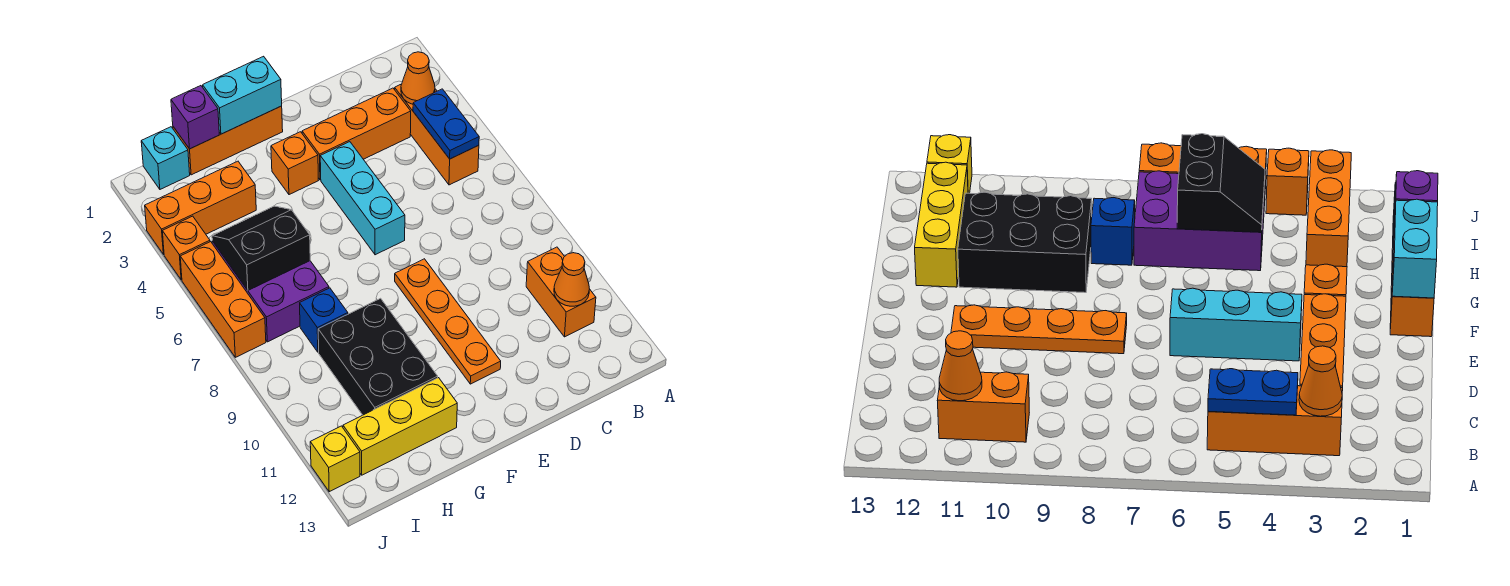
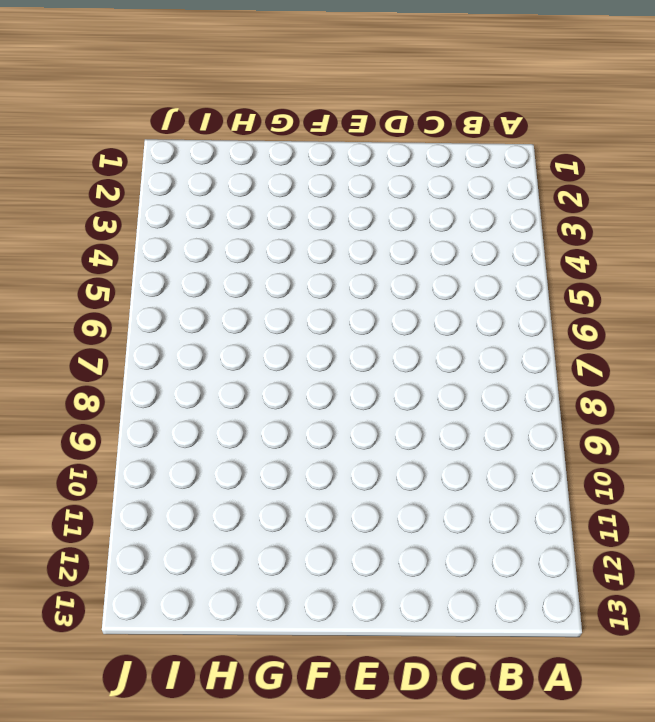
none -> orange brick B3:B5 level 1
none -> orange brick B10:B11 level 1
none -> orange brick C3:E3 level 1

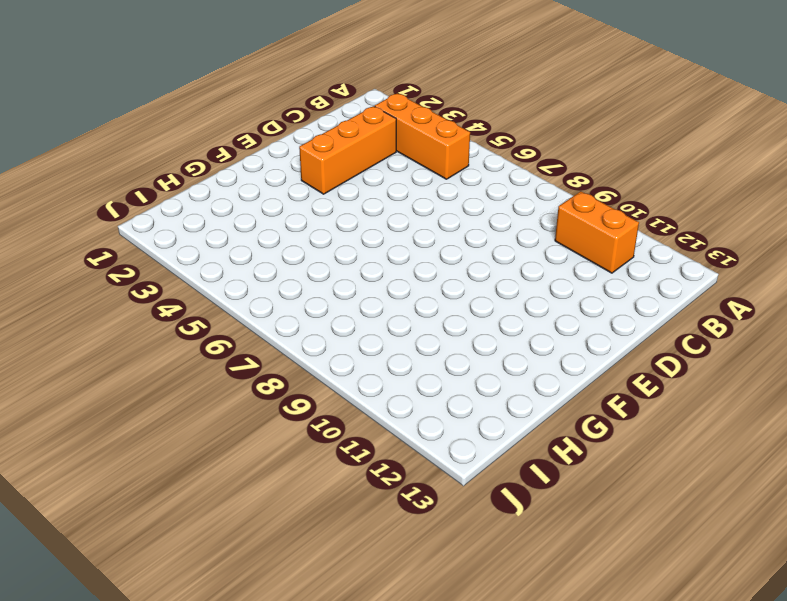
none -> cyan brick E4:E6 level 1
none -> orange plate E8:E11 level 1
none -> orange brick F1:H1 level 1

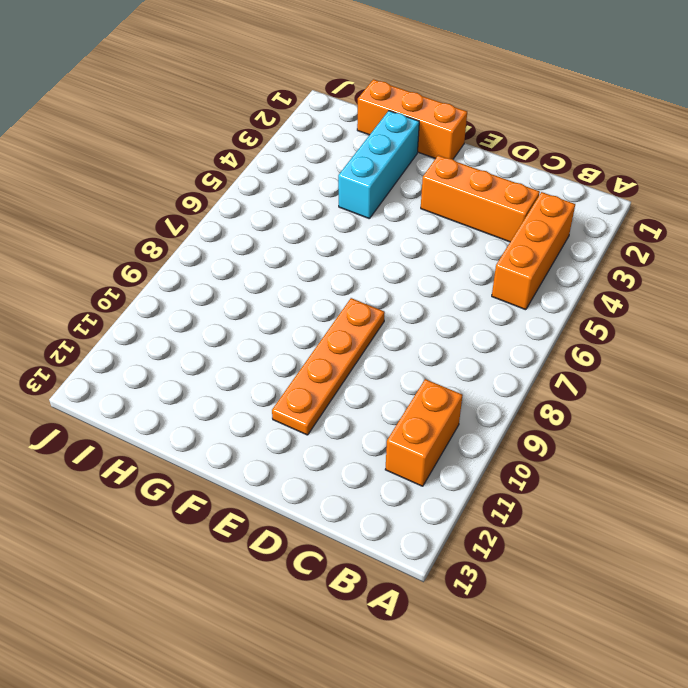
cyan brick G2:G4 level 1 -> cyan brick E4:E6 level 1
none -> orange brick F3 level 1
none -> black brick G9:H11 level 1
none -> yellow brick G12:I12 level 1

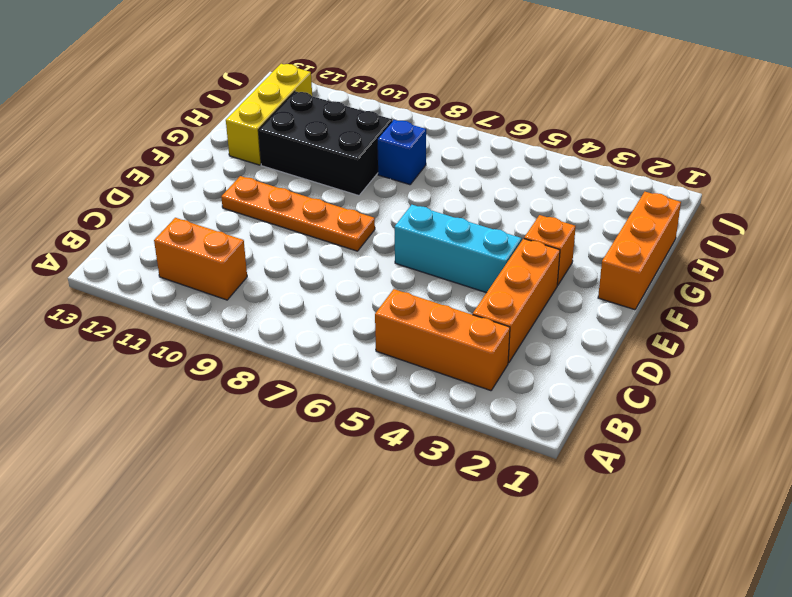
none -> orange brick H3:J3 level 1
none -> purple brick H5:I7 level 1
none -> cyan brick I1 level 1

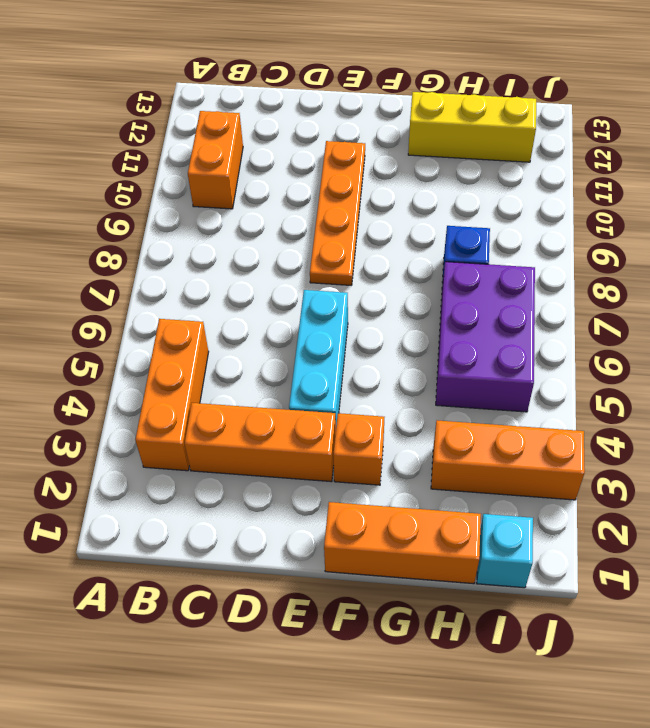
none -> black brick G9:H11 level 1
none -> orange brick J4 level 1
none -> orange brick J5:J7 level 1

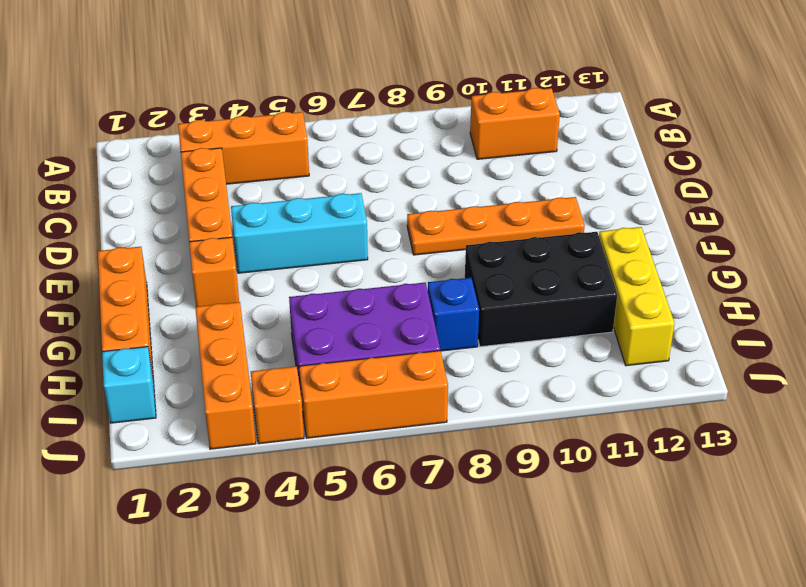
none -> yellow brick J12 level 1
none -> orange cone B3 level 2
none -> blue plate B4:B5 level 2

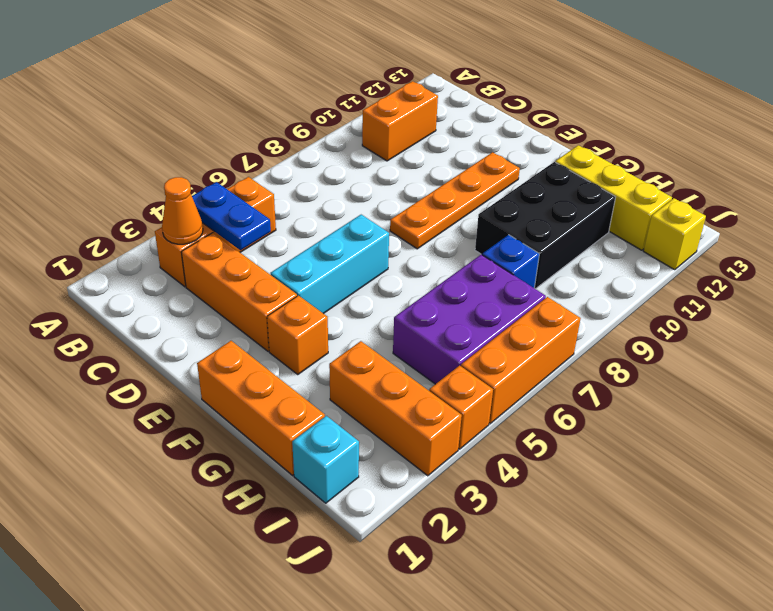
blue plate B4:C4 level 2 -> blue plate B4:B5 level 2
none -> orange cone B11 level 2
none -> cyan brick F1:G1 level 2
none -> purple brick H1 level 2

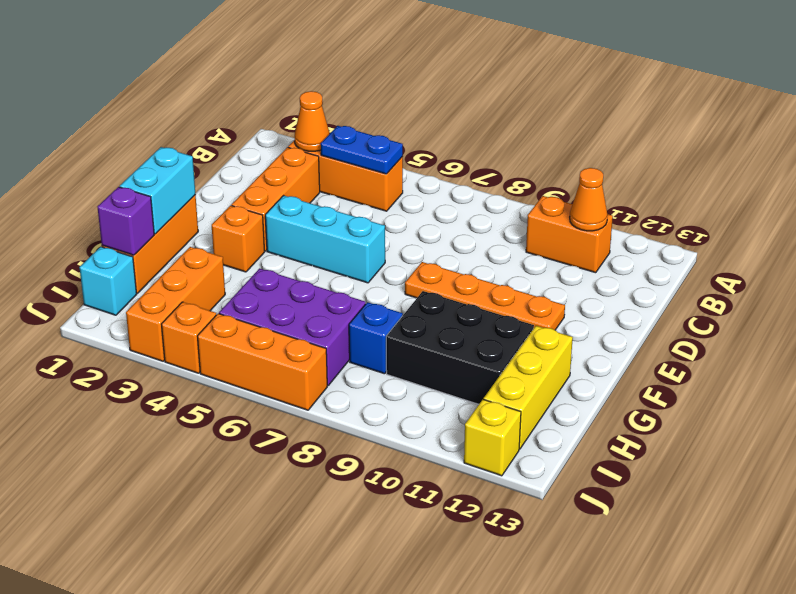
none -> black slope H5:I6 level 2 top 6

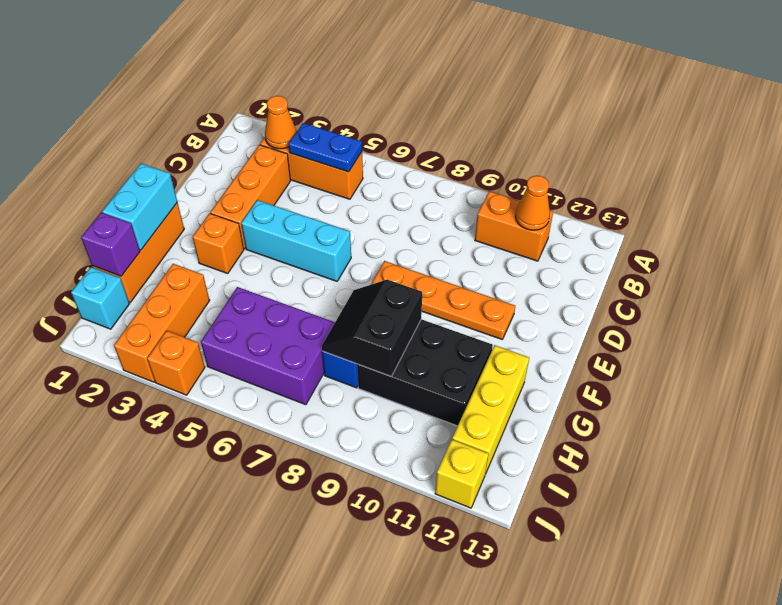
black slope G8:H9 level 2 top 9 -> black slope H5:I6 level 2 top 6
none -> orange brick J5:J7 level 1

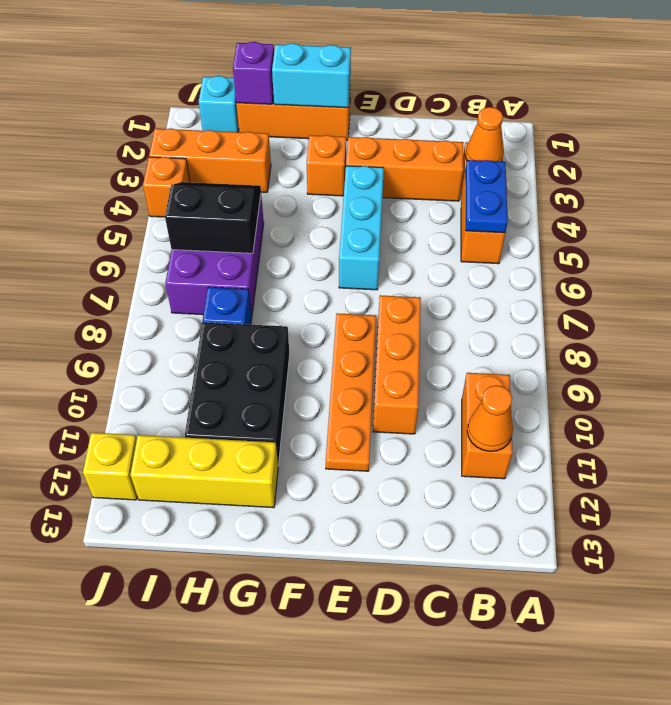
orange brick D8:D10 level 1 -> orange brick J5:J7 level 1

